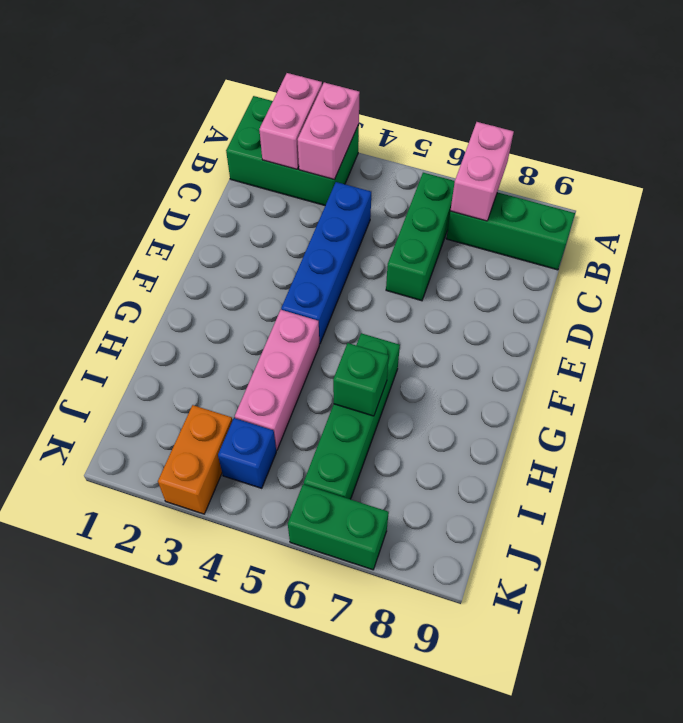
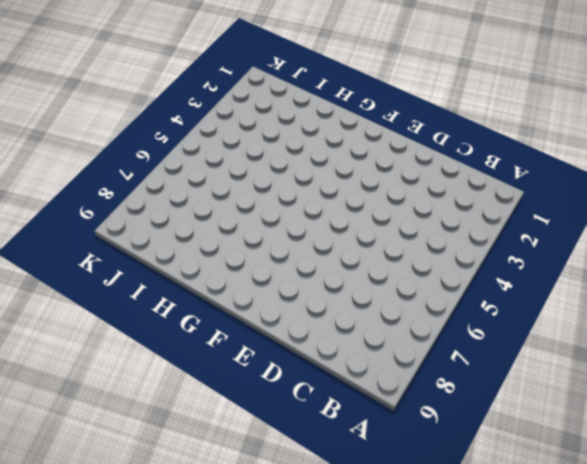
none -> green brick A1:B3 level 1
none -> green brick B6:D6 level 1
none -> green brick B7:B9 level 1

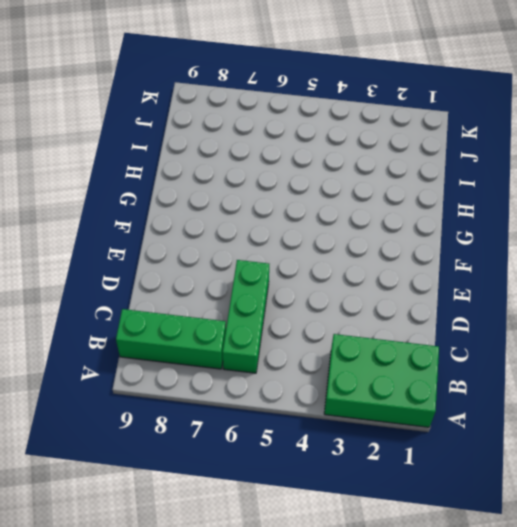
none -> blue brick C4:F4 level 1
none -> pink brick G4:I4 level 1
none -> green brick G6:J6 level 1

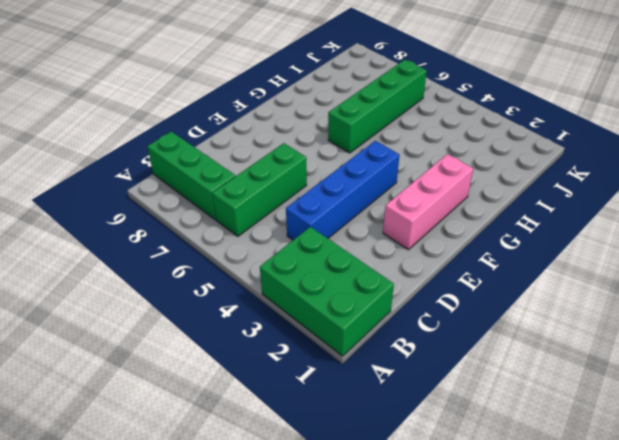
pink brick E2:G2 level 1 -> pink brick G4:I4 level 1
none -> orange brick J3:K3 level 1
none -> blue brick J4 level 1
none -> green brick K6:K7 level 1

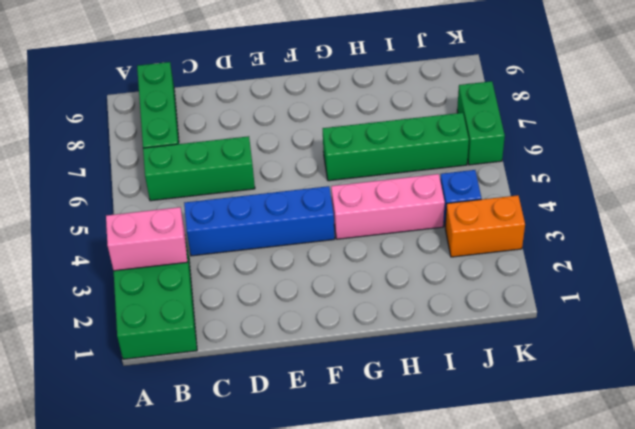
none -> pink brick A2:B2 level 2
none -> pink brick A7:B7 level 2
none -> green brick H6 level 2

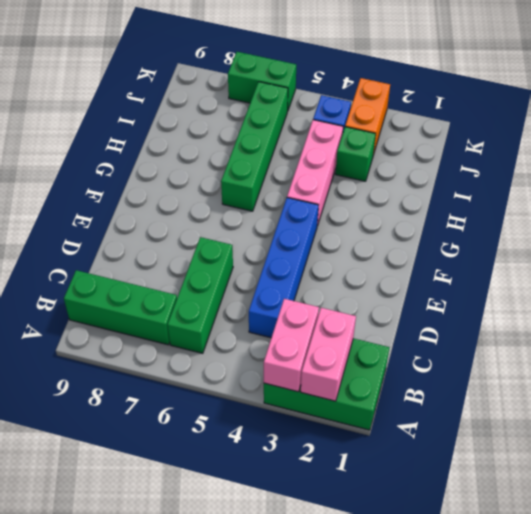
green brick I3 level 1 -> green brick H6 level 2
none -> pink brick A7:B7 level 2

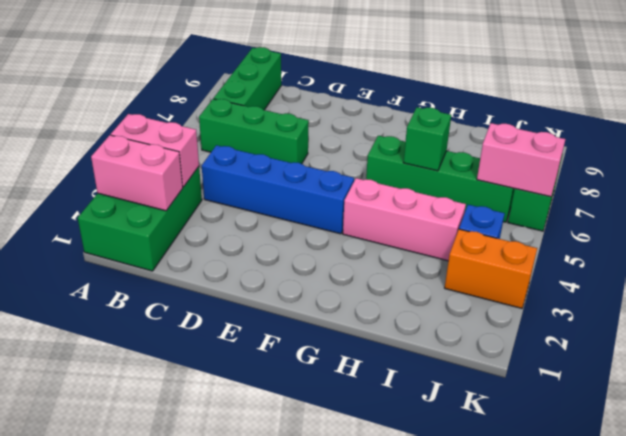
pink brick J6:K6 level 2 -> pink brick A7:B7 level 2

